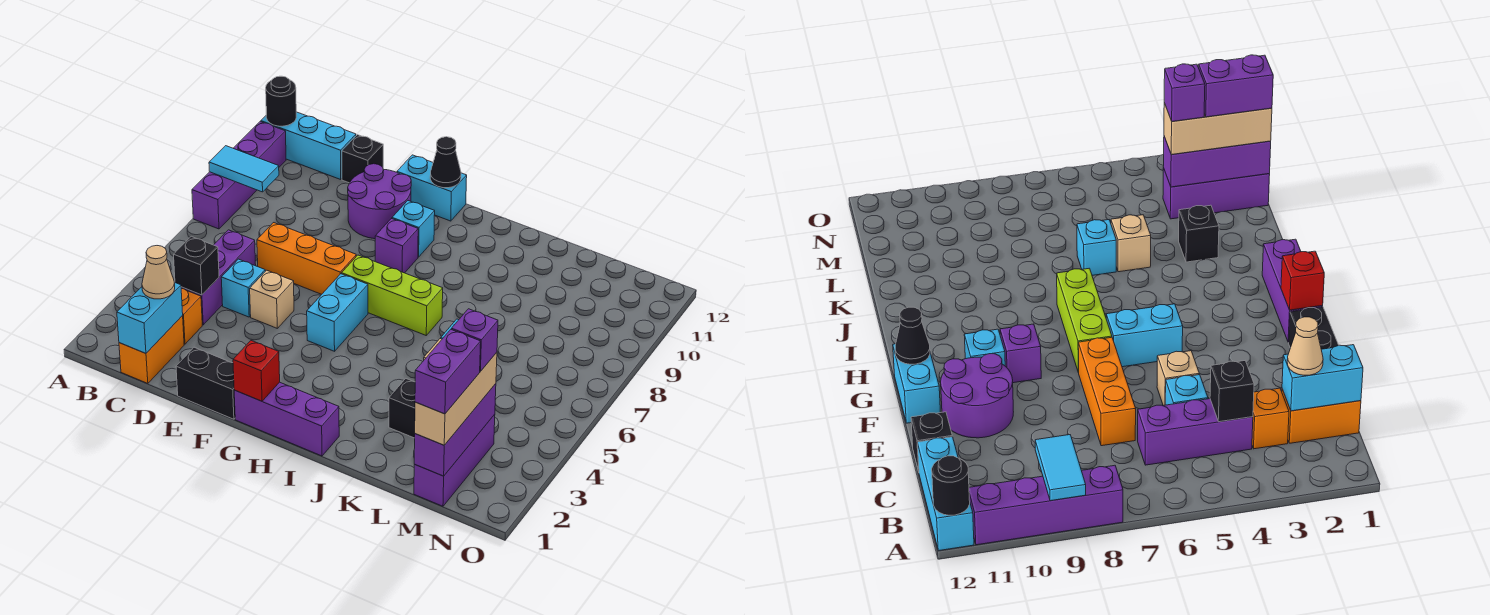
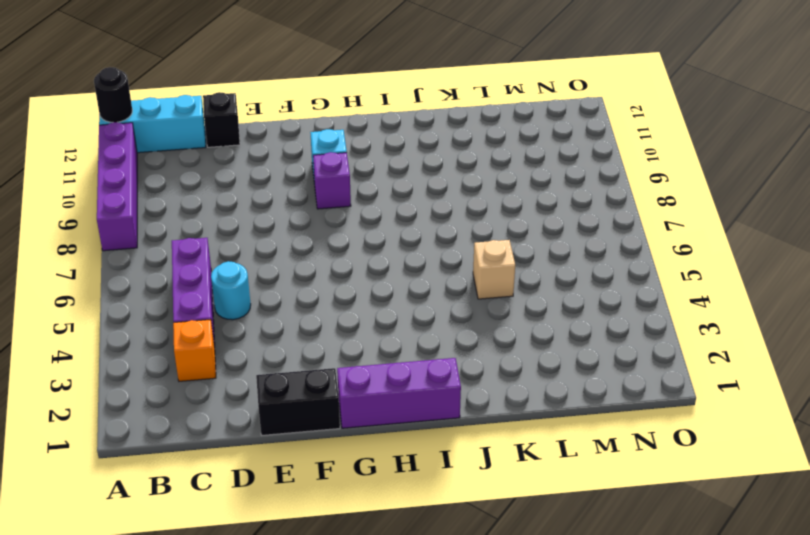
cyan round brick D5 level 1 -> cyan brick D5 level 1
none -> orange brick C1:C2 level 1
none -> orange brick D7:F7 level 1
none -> tan brick E5 level 1
none -> purple round brick E10:F11 level 1

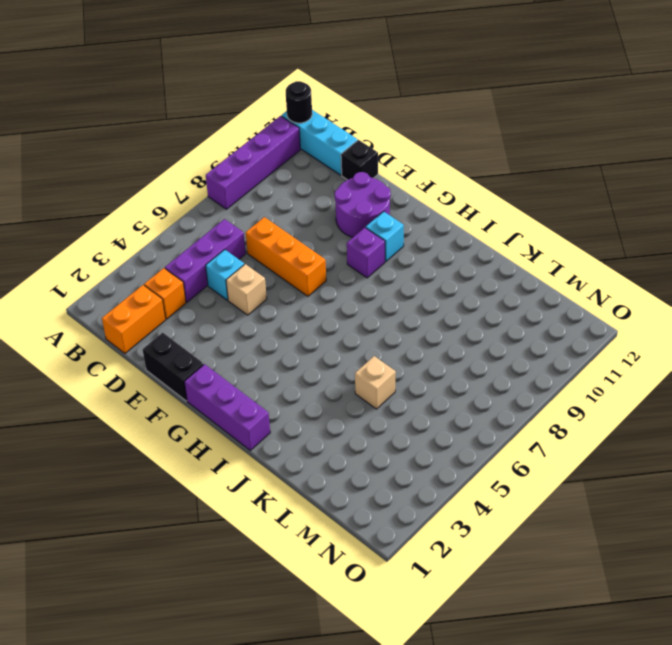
none -> cyan brick F12:G12 level 1
none -> cyan brick G5:G6 level 1
none -> lime brick G7:I7 level 1
none -> black brick K3 level 1

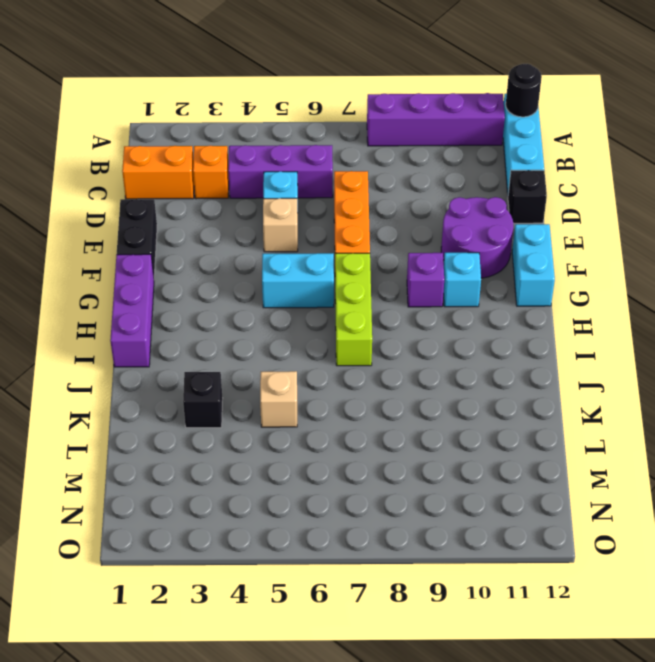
none -> cyan brick K6 level 1
none -> purple brick M1:M3 level 1
none -> cyan tile A9:B9 level 2
none -> cyan brick C1:C2 level 2

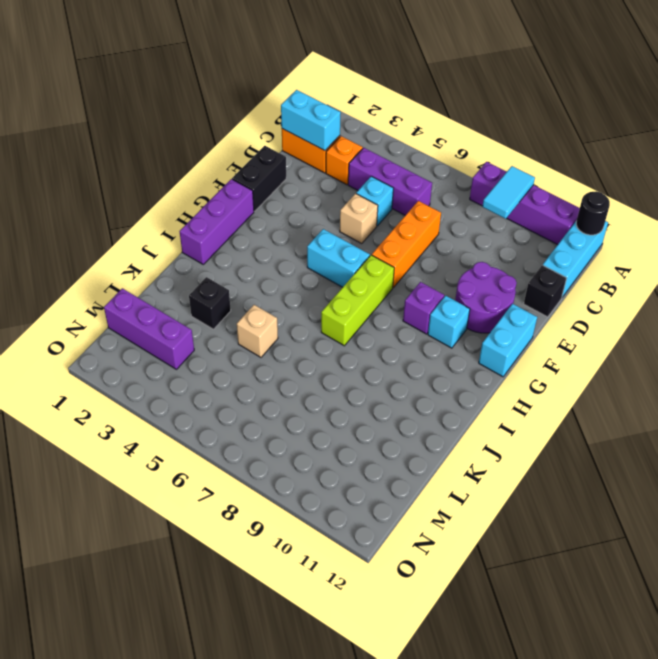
none -> cyan brick K6 level 1
none -> black brick C4 level 2
none -> red brick G1 level 2
none -> black cone G12 level 2

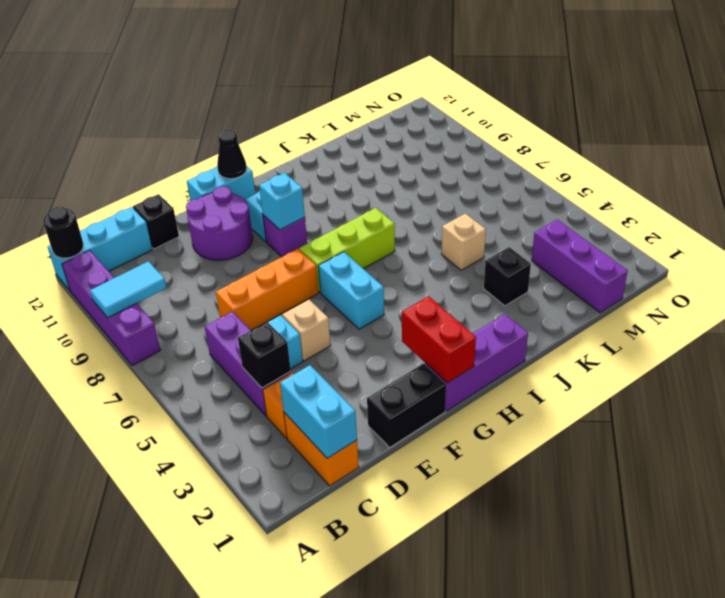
red brick G1:G2 level 2 -> red brick G1 level 2
cyan brick G9 level 2 -> cyan brick K6 level 1
none -> purple brick M1:M3 level 2
none -> tan cone C2 level 3
none -> tan brick M1:M3 level 3
none -> purple brick M1:M2 level 4

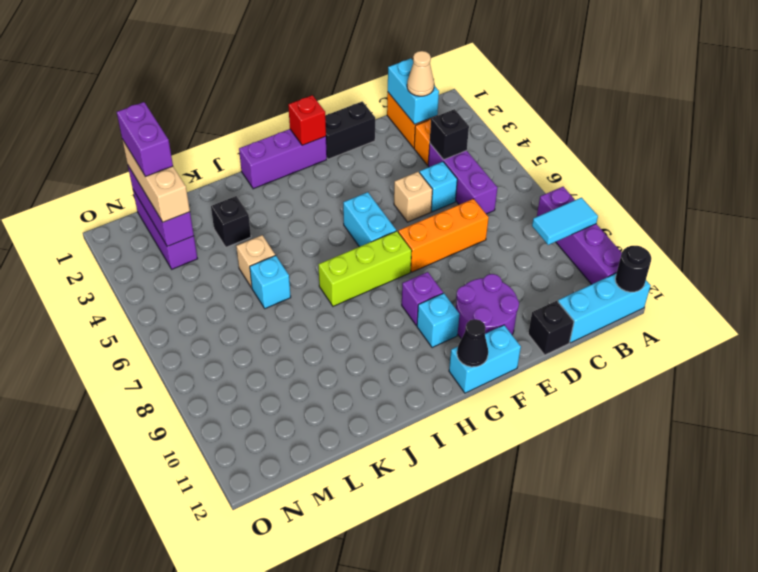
none -> purple brick M3 level 4

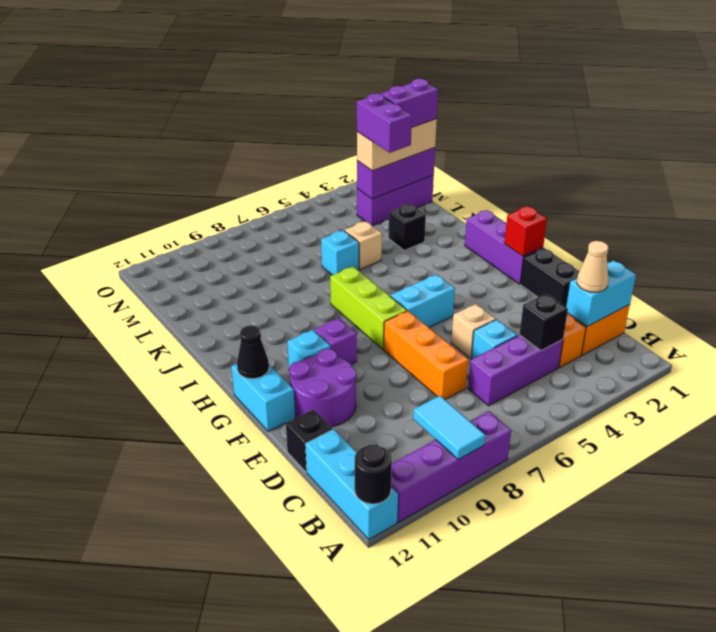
purple brick L3:M3 level 4 -> purple brick M3 level 4

